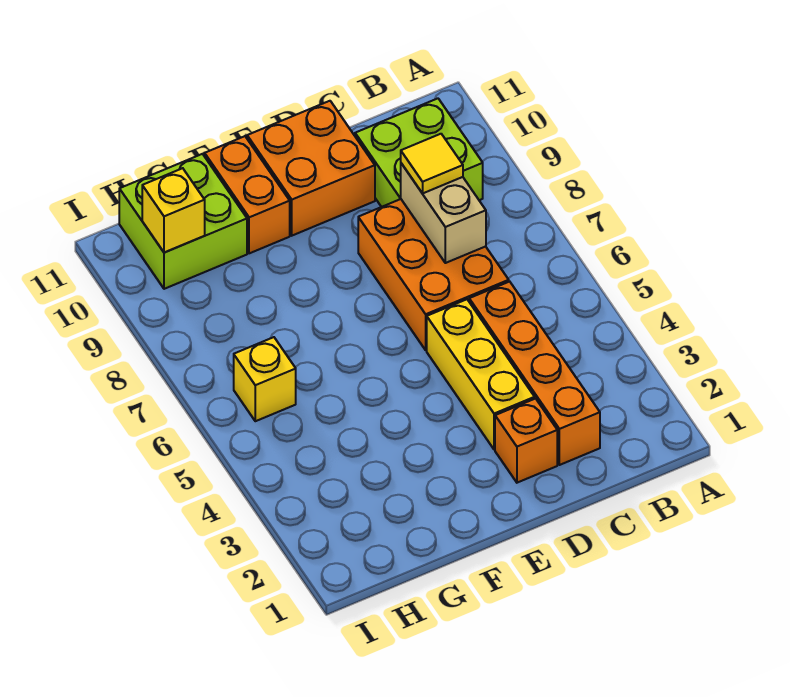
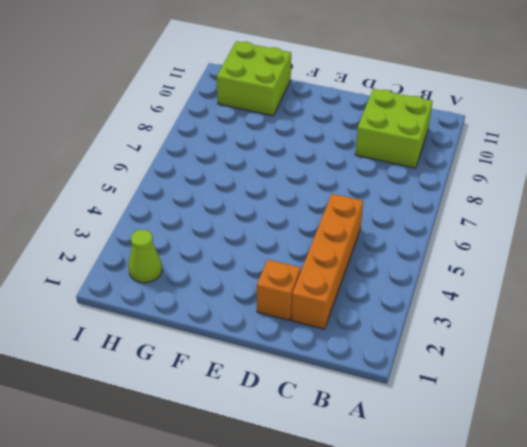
lime cone H2 level 1 -> none
none -> orange brick C6:D8 level 1
none -> yellow brick D3:D5 level 1
none -> orange brick D10:E11 level 1

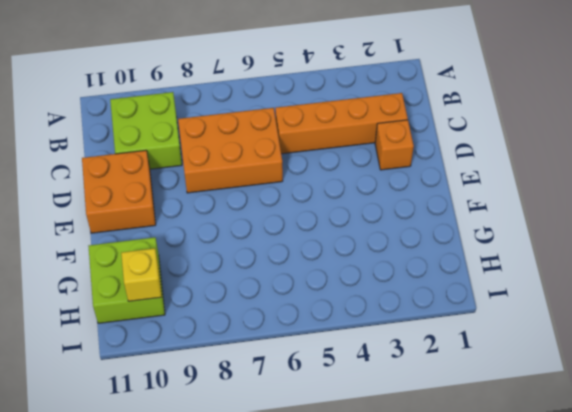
none -> yellow brick D3:D5 level 1
none -> orange brick F10:F11 level 1
none -> yellow brick H6 level 1

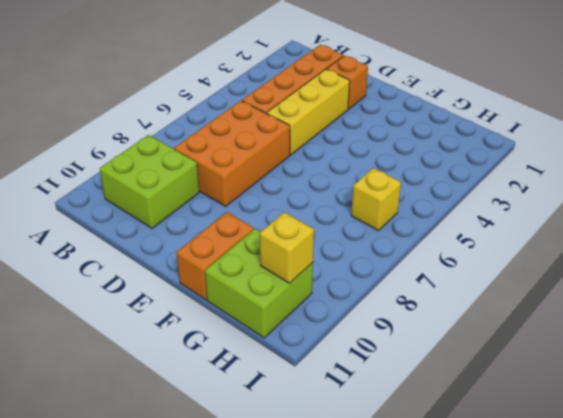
none -> orange brick D10:E11 level 1
none -> tan brick C7:C8 level 2
none -> yellow tile C8 level 3

